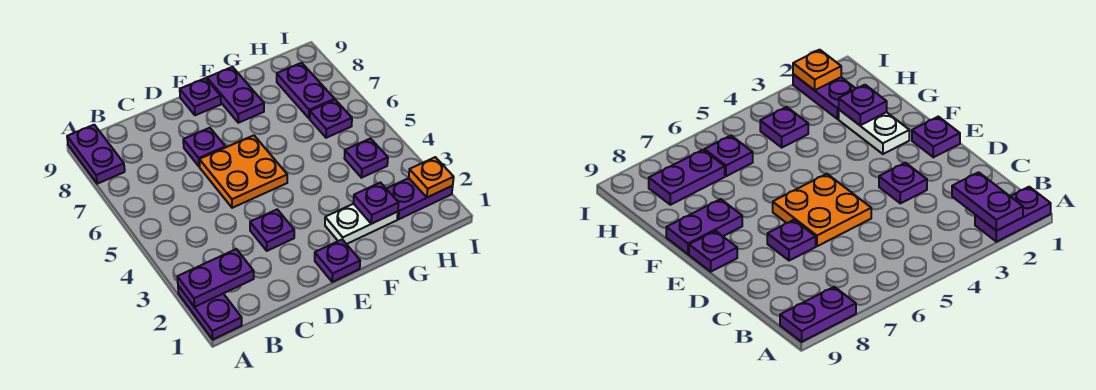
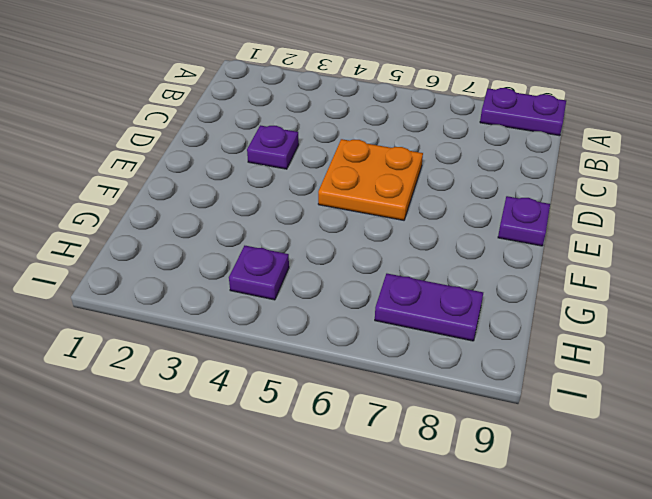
none -> purple plate A1:A2 level 1
none -> purple plate D7 level 1
none -> purple plate E1 level 1

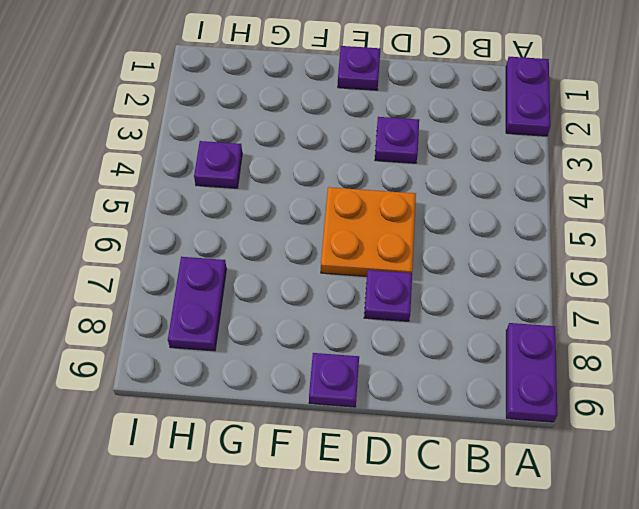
none -> white plate F2:G2 level 1
none -> purple plate F8:F9 level 1
none -> purple plate H2:I2 level 1

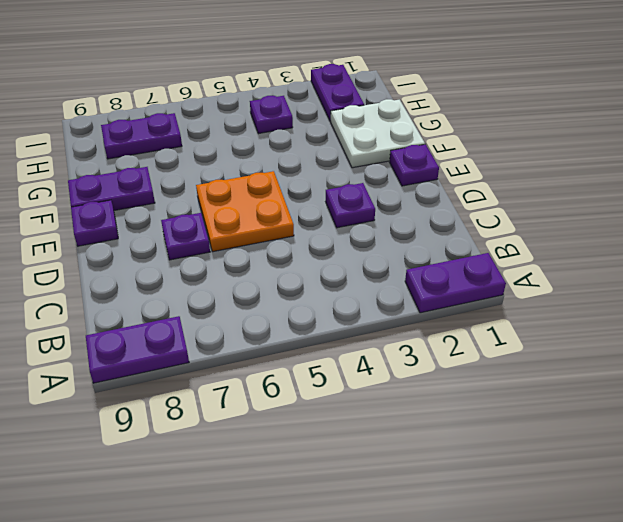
white plate F1:G2 level 1 -> white plate F2:G2 level 1
none -> purple plate H6 level 1
none -> purple plate A2:B2 level 2
none -> purple plate G2 level 2

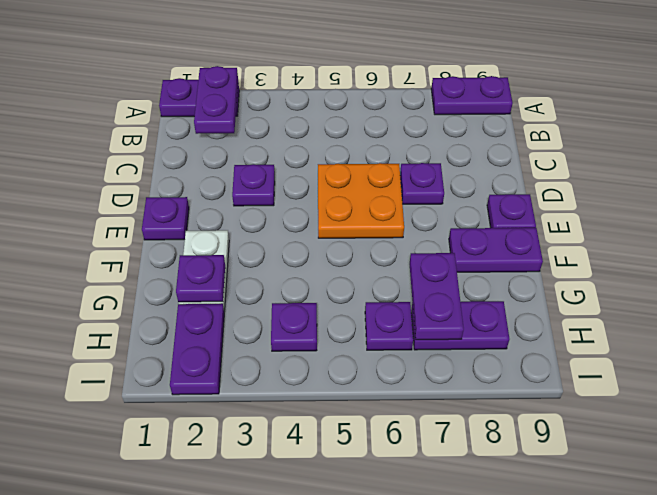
purple plate G7:H7 level 2 -> none
none -> orange plate I2 level 2

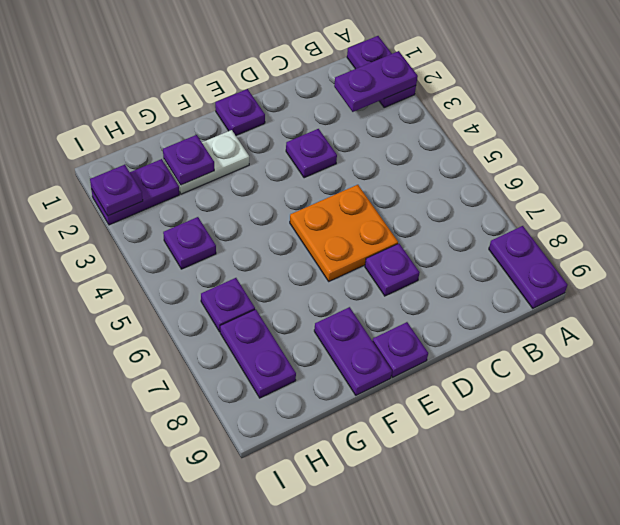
purple plate I2 level 2 -> orange plate I2 level 2

